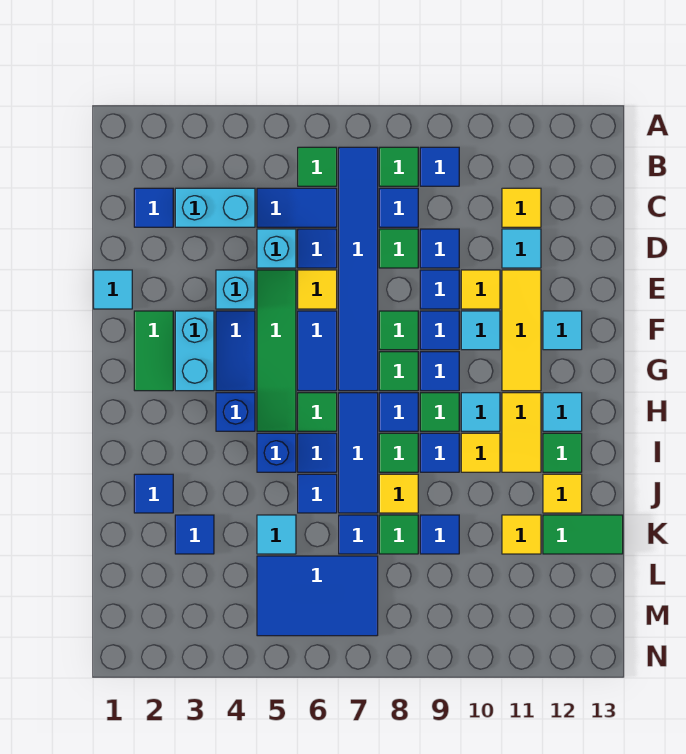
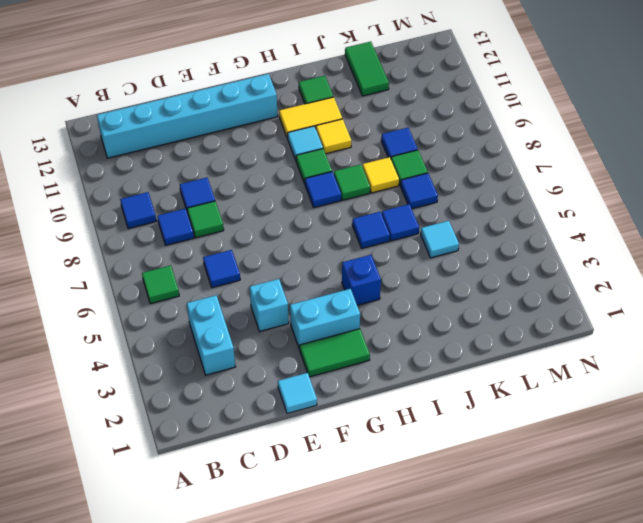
cyan brick B12:G12 level 1 -> cyan tile F12 level 1
none -> blue tile B7:G7 level 1
none -> green tile B8 level 1
none -> blue tile C2 level 1
none -> blue tile C5:C6 level 1

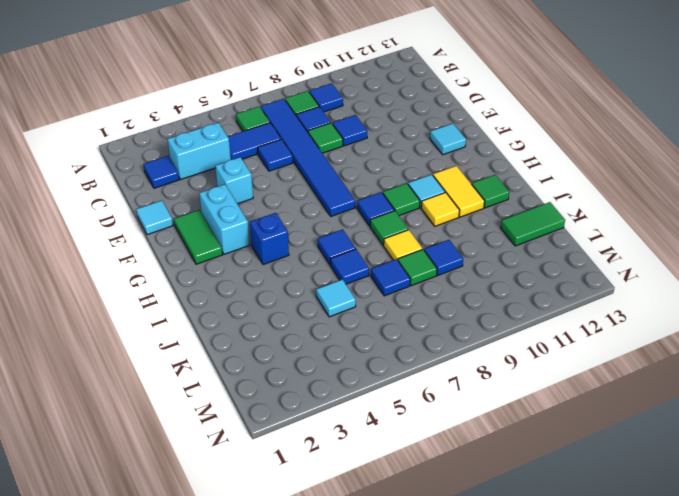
none -> yellow tile C11 level 1
none -> cyan brick D5 level 1
none -> cyan tile D11 level 1
none -> green tile E5:H5 level 1

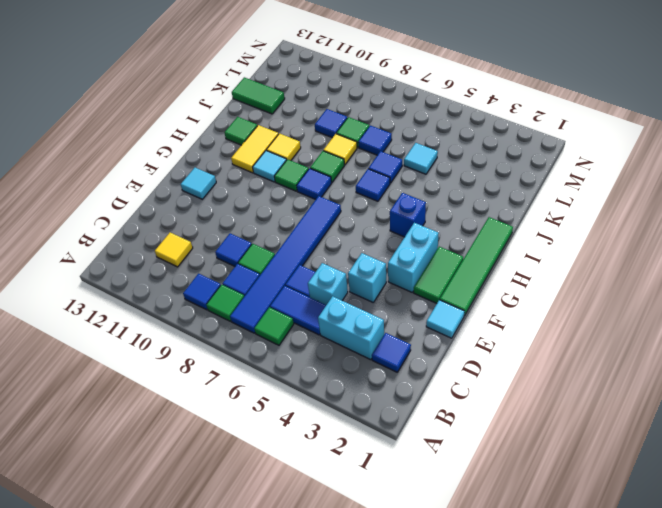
green tile F1:I1 level 1 -> green tile E5:H5 level 1
none -> cyan tile D11 level 1
none -> yellow tile E6 level 1
none -> blue tile E9 level 1
none -> yellow tile E10 level 1

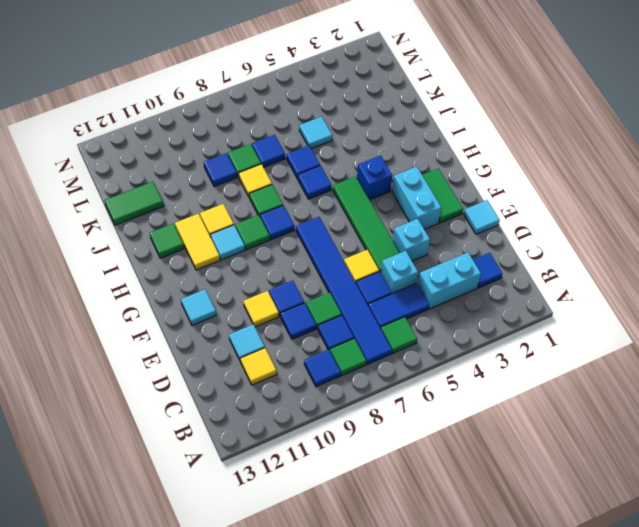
none -> yellow tile E11:G11 level 1
none -> blue tile F4:G4 level 1
none -> blue tile F6:G6 level 1
none -> green tile F8 level 1

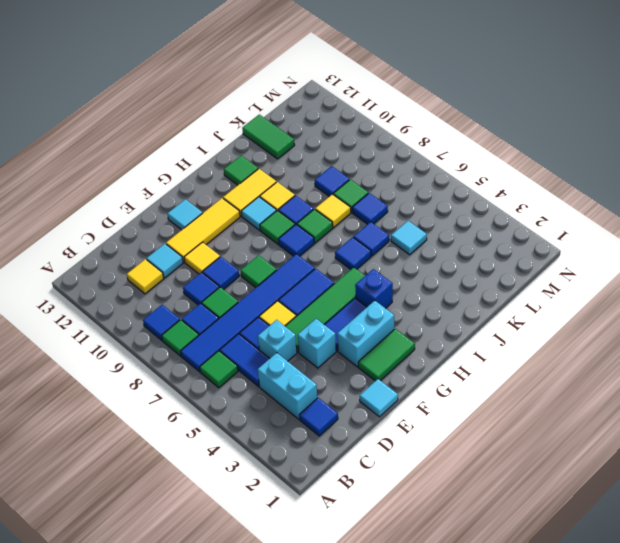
none -> blue tile F9 level 1
none -> cyan tile F10 level 1
none -> green tile G8 level 1
none -> blue tile G9 level 1

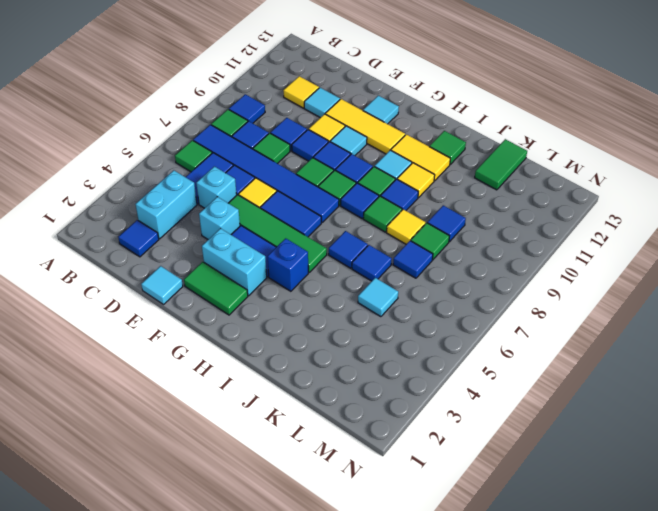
none -> green tile H6 level 1
none -> blue tile H7:J7 level 1
none -> cyan tile H12 level 1
none -> blue brick I5 level 1

